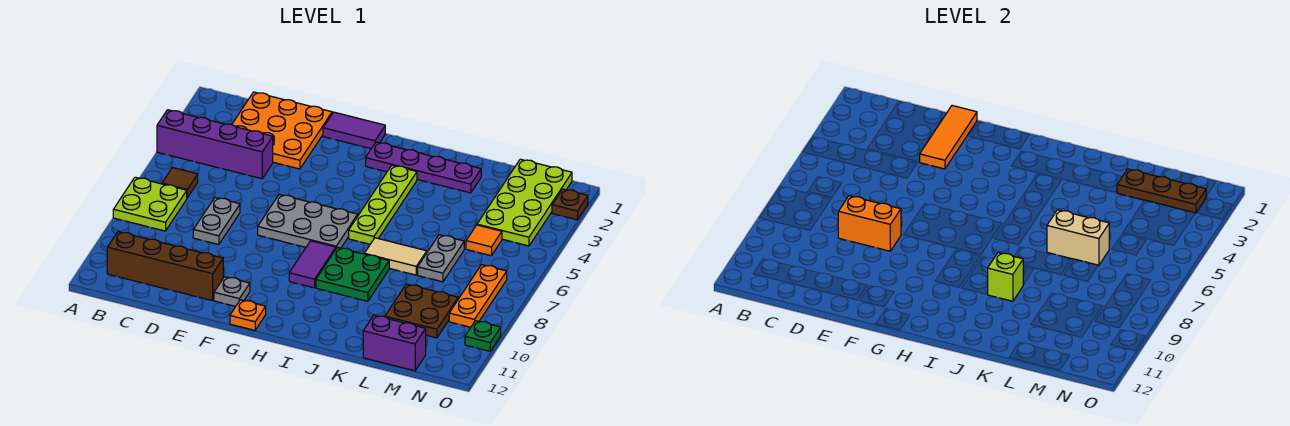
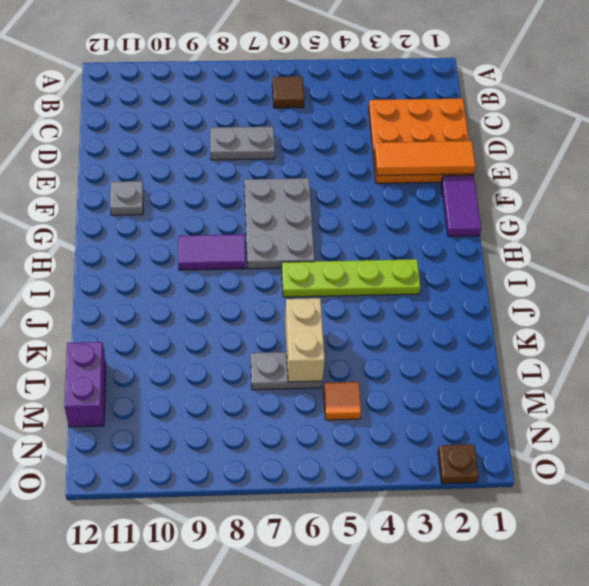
none -> purple brick A4:D4 level 1
none -> lime plate A7:B8 level 1
none -> brown brick B11:E11 level 1

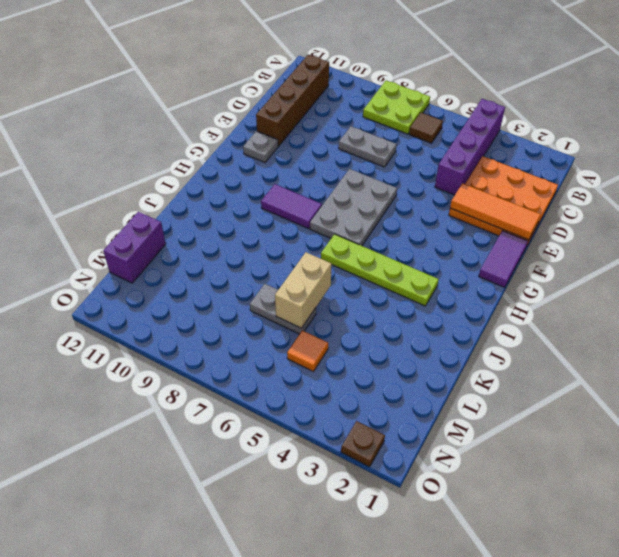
none -> orange plate G12 level 1
none -> purple plate H2:K2 level 1
none -> green plate I8:J9 level 1

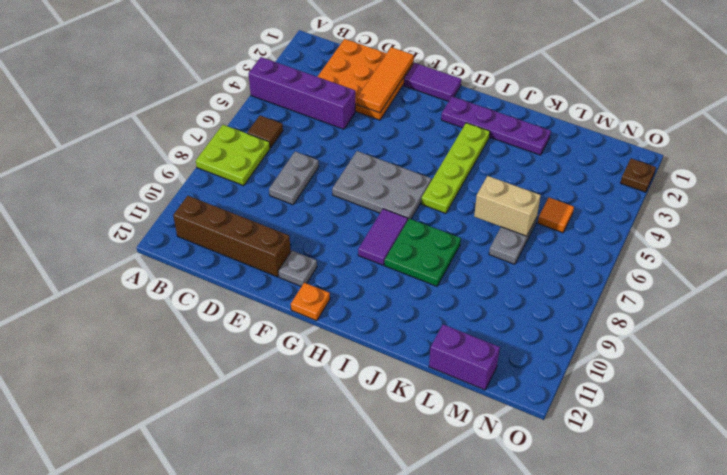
none -> tan tile J7:K7 level 1
none -> brown plate L9:M10 level 1
none -> lime plate M1:N4 level 1

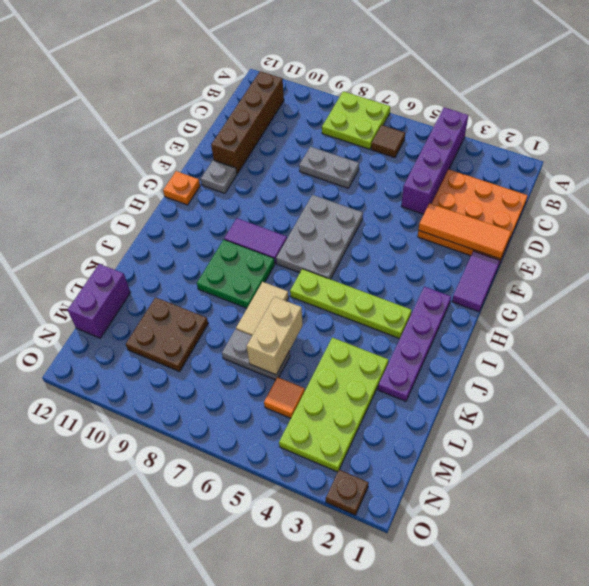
lime plate K3:N4 level 1 -> lime plate M1:N4 level 1
none -> orange plate N7:N9 level 1
none -> green plate O10 level 1
none -> orange brick D8:E8 level 2

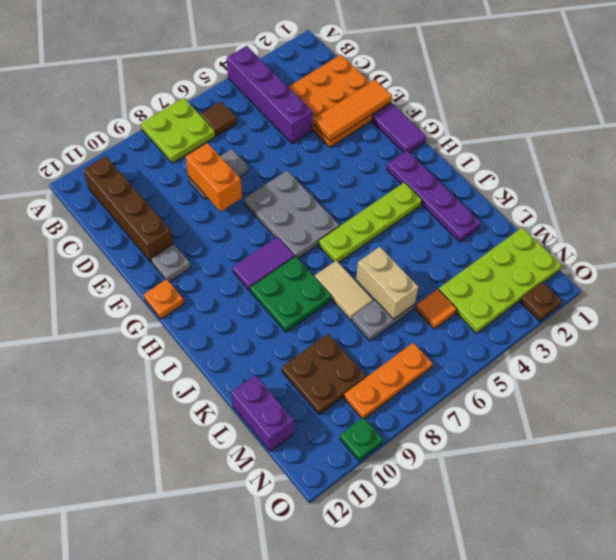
none -> lime brick J9 level 2
none -> brown plate L2:N2 level 2

